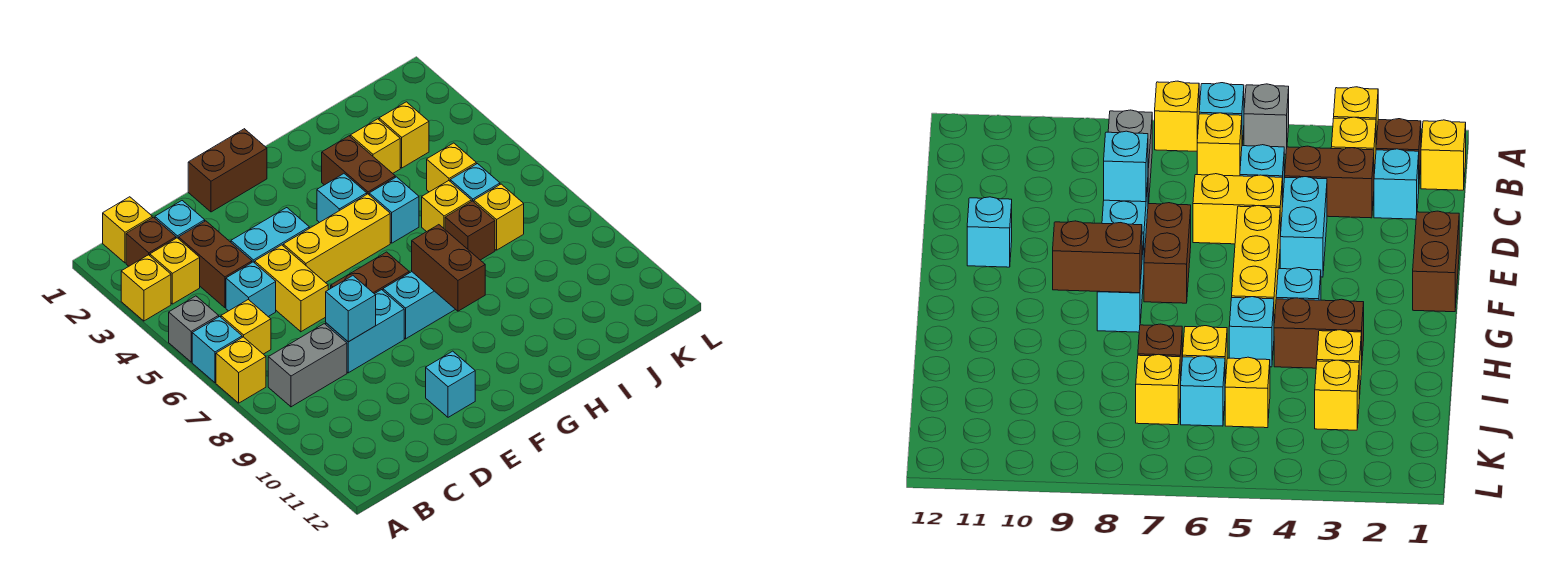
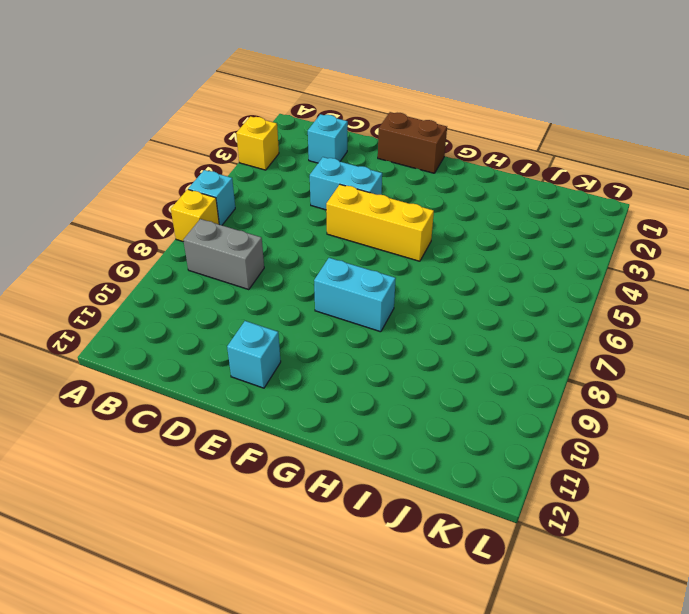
none -> grey brick A5 level 1
none -> yellow brick B1 level 1
none -> brown brick B2 level 1
none -> yellow brick B3 level 1

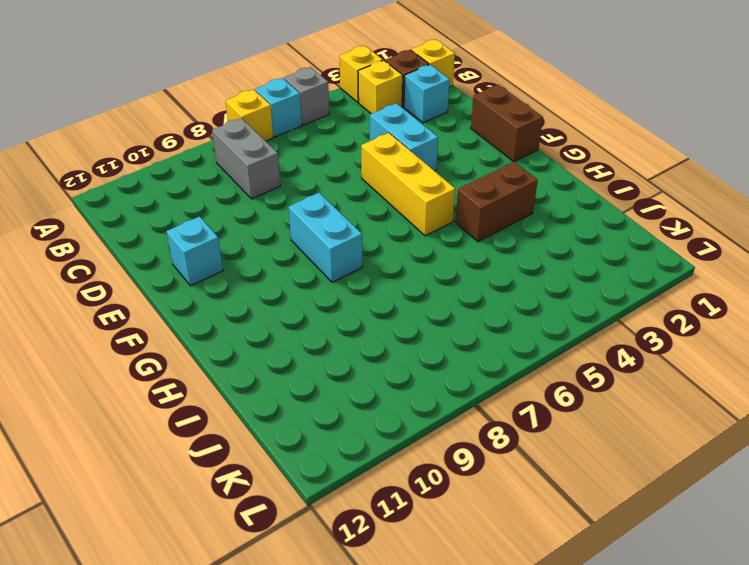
none -> yellow brick B6 level 1
none -> brown brick C3:C4 level 1
none -> cyan brick C5 level 1
none -> yellow brick D5:D6 level 1

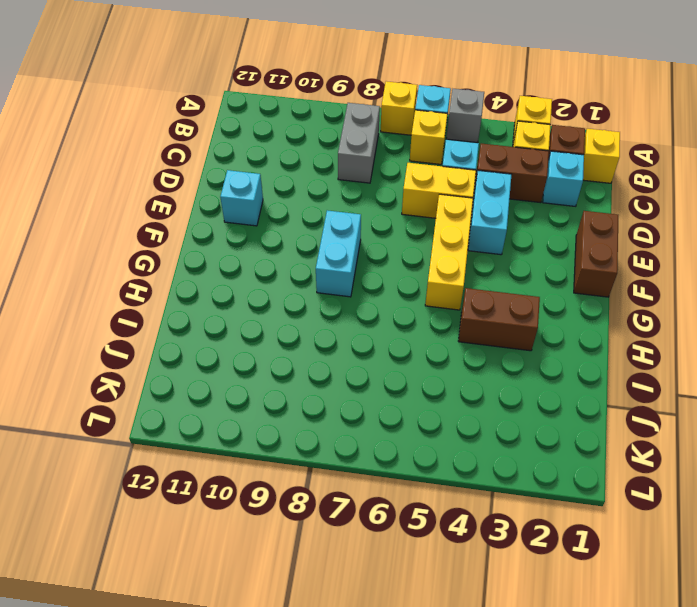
none -> cyan brick D8:E8 level 1
none -> brown brick E7:F7 level 1
none -> cyan brick G4 level 1
none -> cyan brick H5 level 1

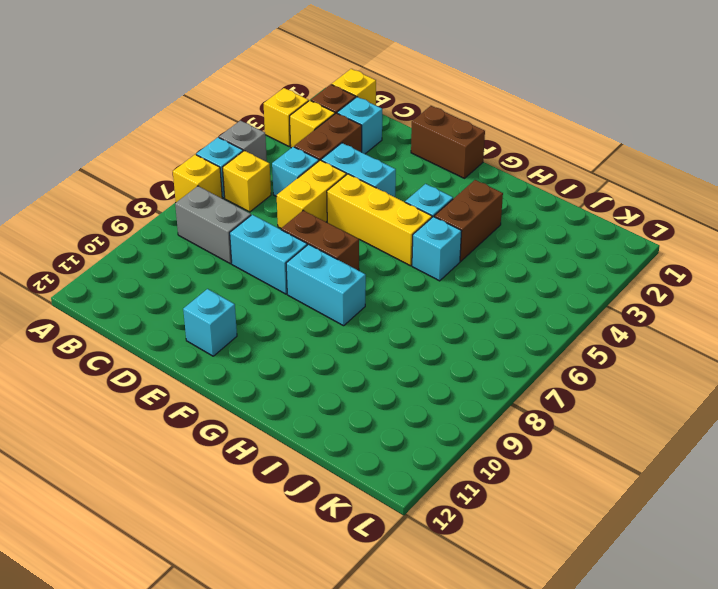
none -> yellow brick I3 level 1
none -> yellow brick I6 level 1
none -> brown brick I7 level 1
none -> yellow brick J3 level 1

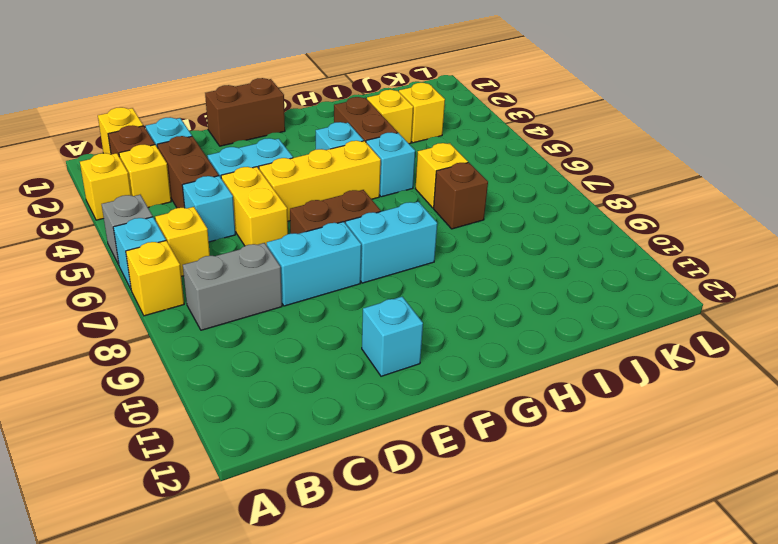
none -> yellow brick J5 level 1
none -> cyan brick J6 level 1
none -> yellow brick J7 level 1
none -> cyan brick D8 level 2

